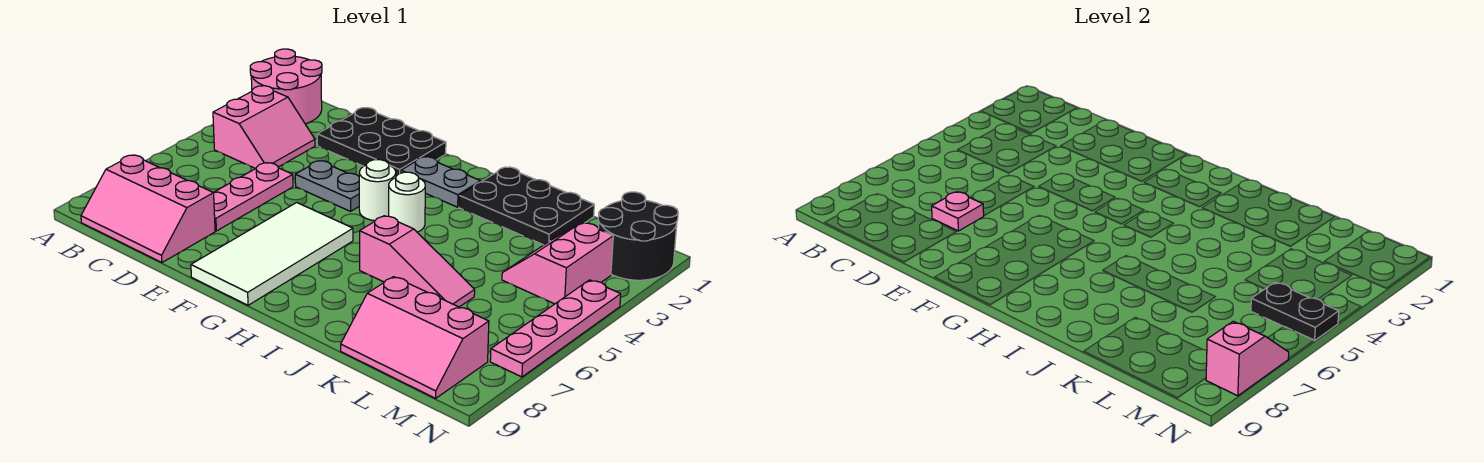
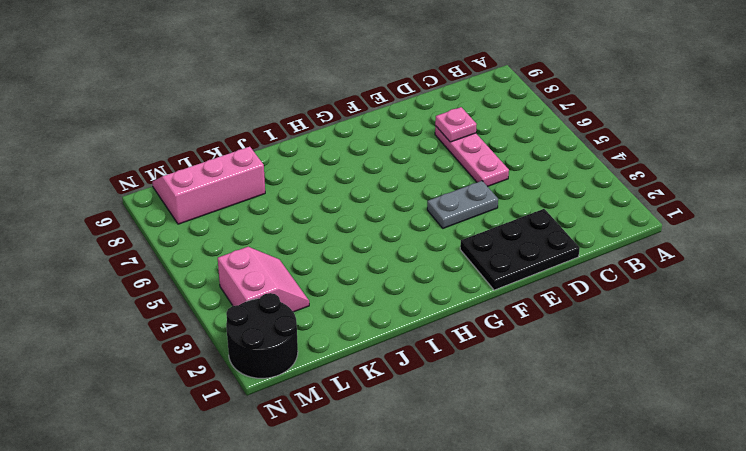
none -> pink round brick A1:B2 level 1
none -> pink slope B3:C4 level 1 top B
none -> pink slope B8:D9 level 1 top 8

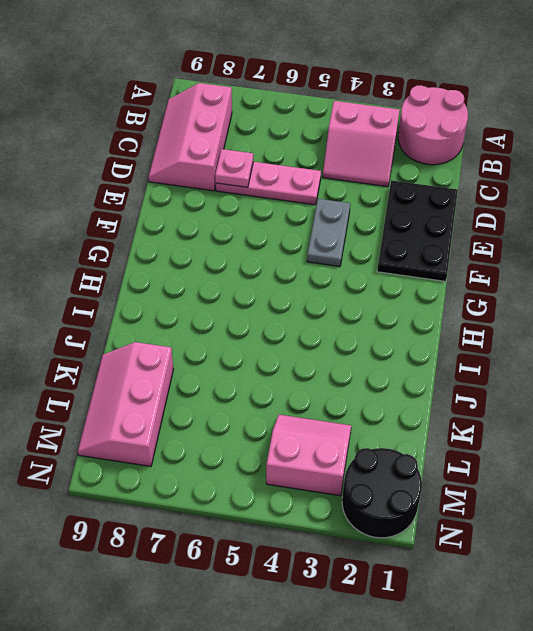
none -> white tile F6:G9 level 1
none -> grey plate G2:H2 level 1
none -> white round brick G4 level 1

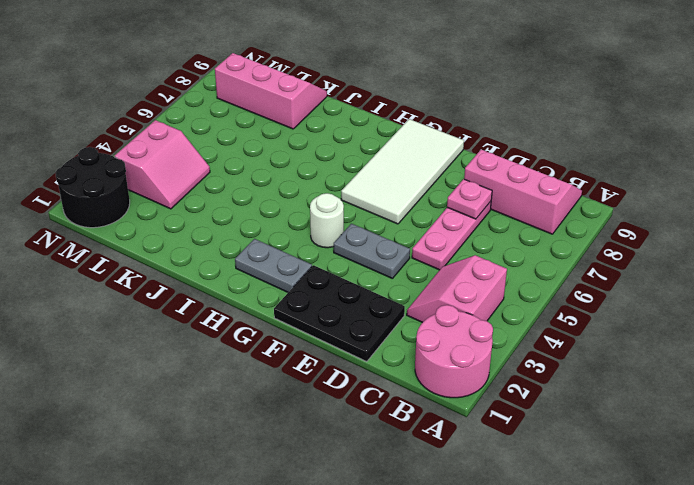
none -> white round brick H4 level 1
none -> black plate I1:K2 level 1
none -> pink slope I6:K6 level 1 top I

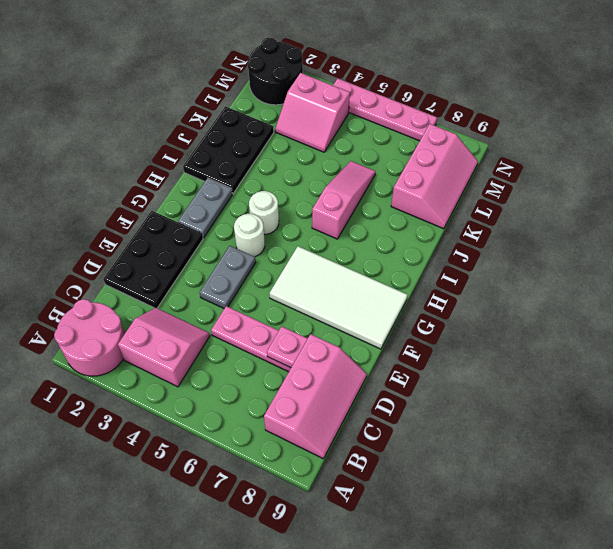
none -> black plate M5:N5 level 2
none -> pink slope N7:N8 level 2 top 8

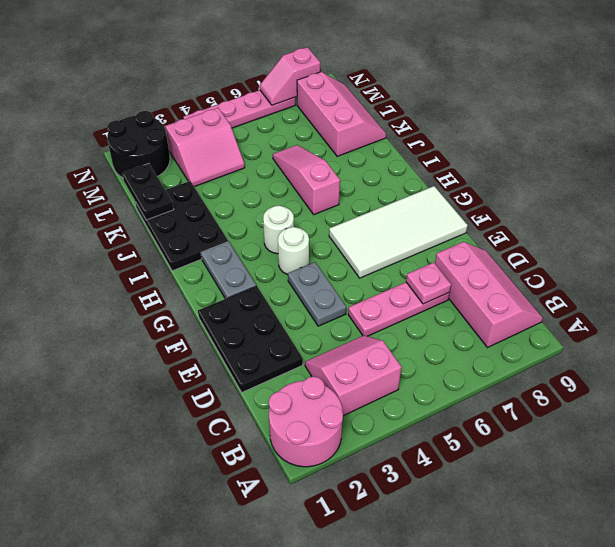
black plate K1:L1 level 2 -> black plate M5:N5 level 2

